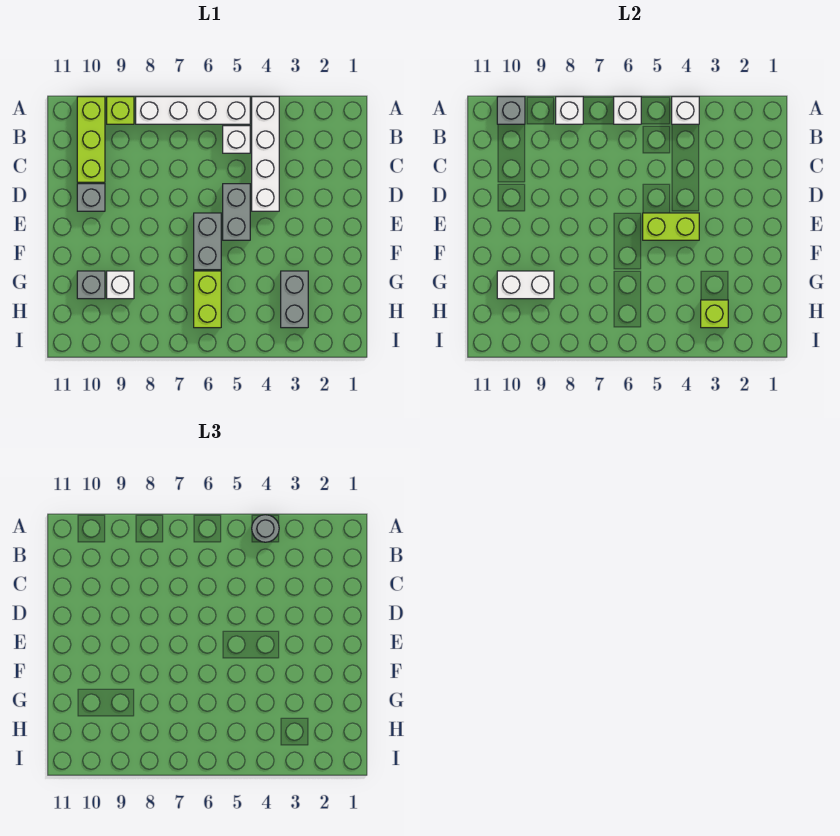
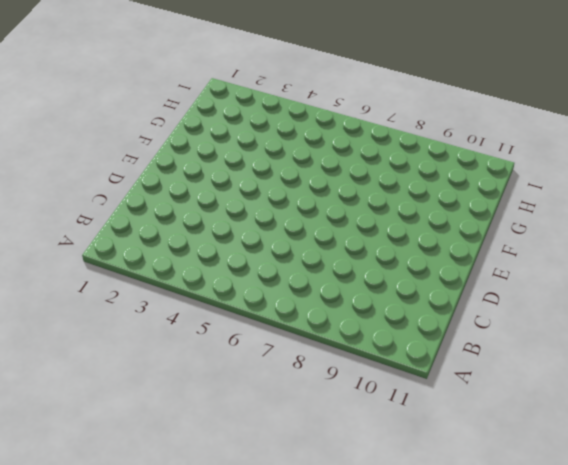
none -> white brick A4:D4 level 1
none -> white brick A5:A8 level 1
none -> lime brick A9 level 1

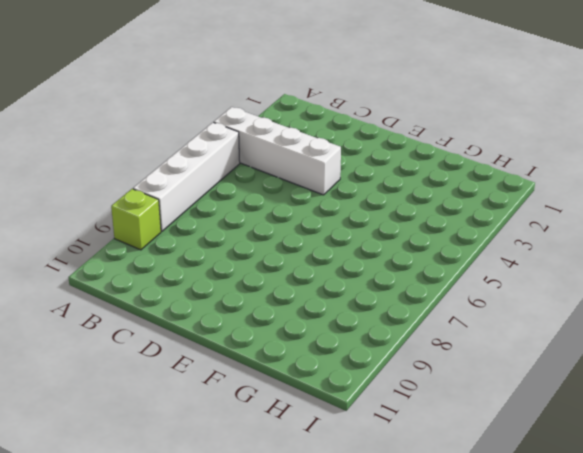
none -> lime brick A10:C10 level 1
none -> white brick B5 level 1
none -> grey brick D5:E5 level 1

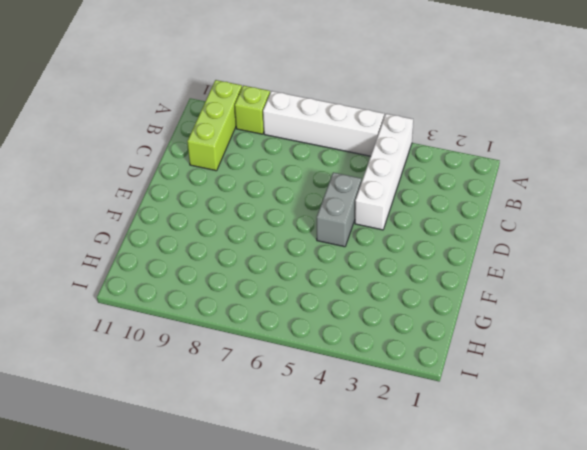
none -> white brick B5 level 1
none -> grey brick D10 level 1
none -> grey brick E6:F6 level 1

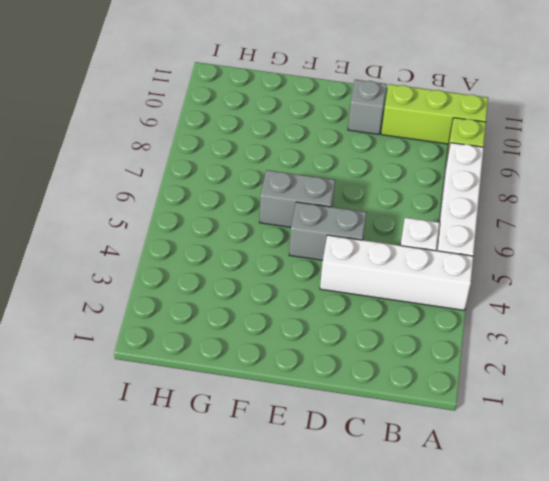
none -> grey brick G3:H3 level 1
none -> lime brick G6:H6 level 1
none -> white brick G9 level 1

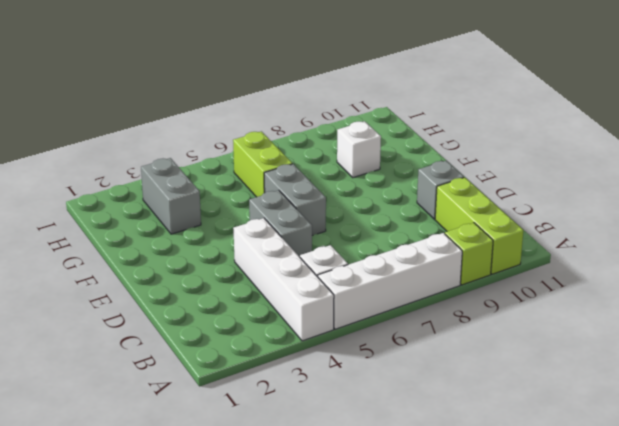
none -> grey brick G10 level 1
none -> white brick A4 level 2
none -> white brick A6 level 2

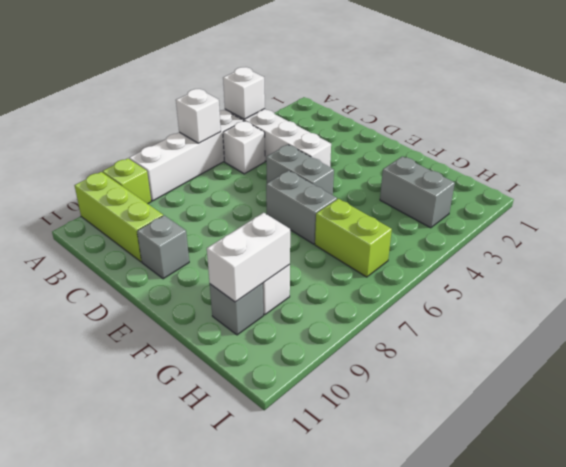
none -> white brick A8 level 2
none -> grey brick A10 level 2
none -> lime brick E4:E5 level 2

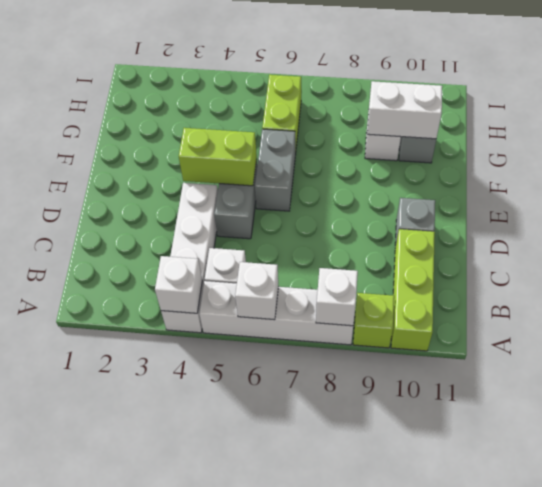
none -> grey brick G3:H3 level 1
none -> grey brick A10 level 2
none -> lime brick H3 level 2

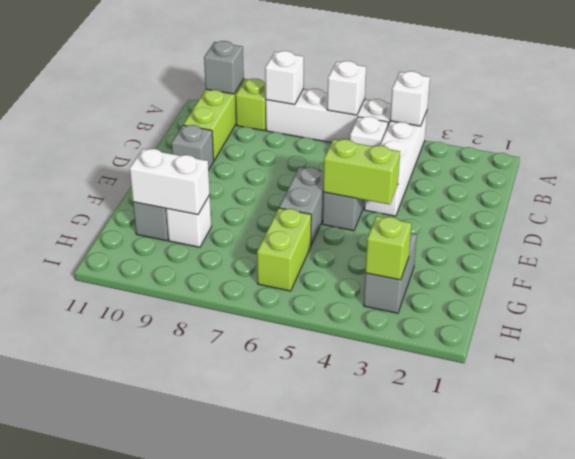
none -> grey round brick A4 level 3

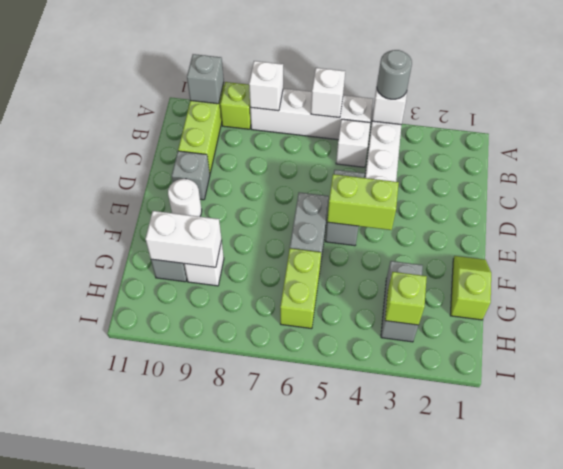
white round brick E10 level 1 -> none
lime slope F1:G1 level 1 top G -> none

